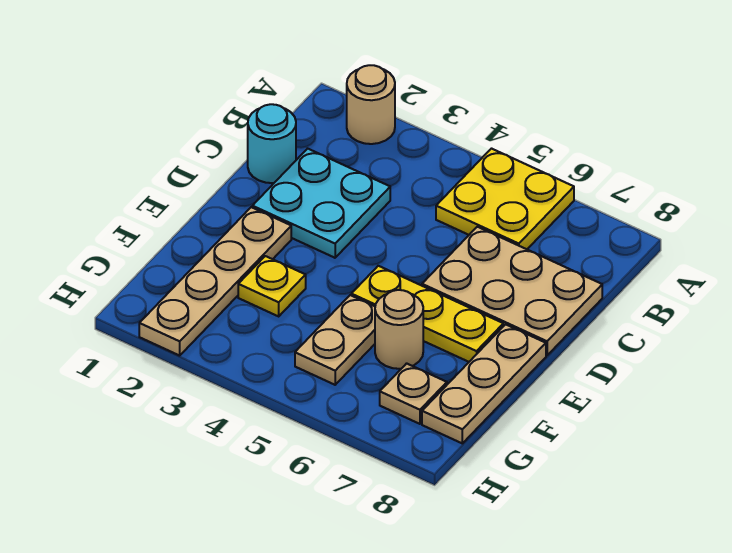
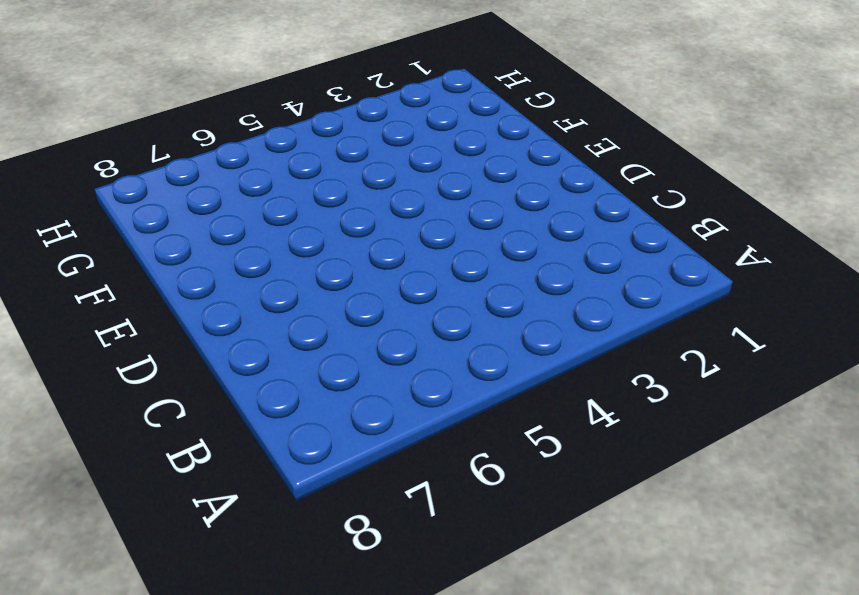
none -> tan round brick A2 level 1
none -> yellow plate A5:B6 level 1
none -> cyan round brick C1 level 1

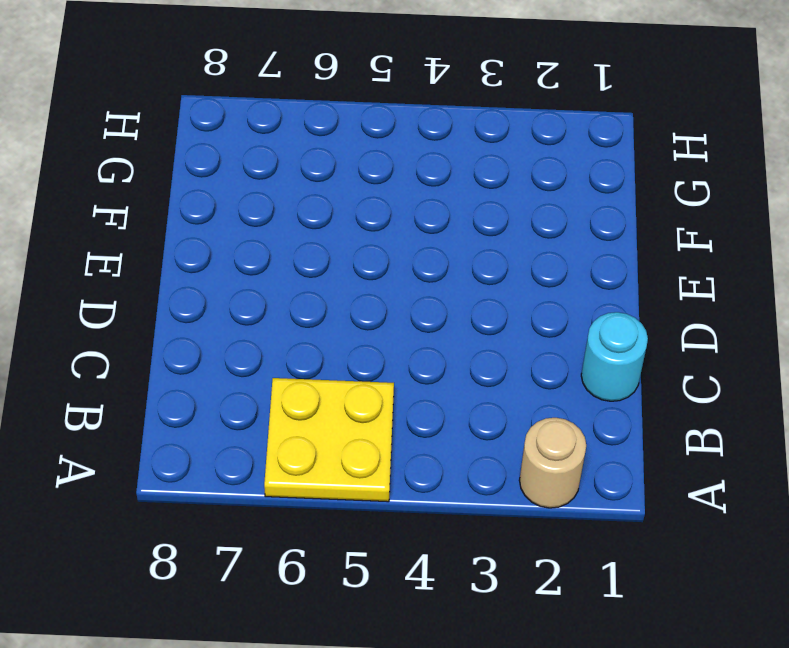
none -> cyan plate C2:D3 level 1
none -> tan plate C6:D8 level 1
none -> tan plate E2:H2 level 1

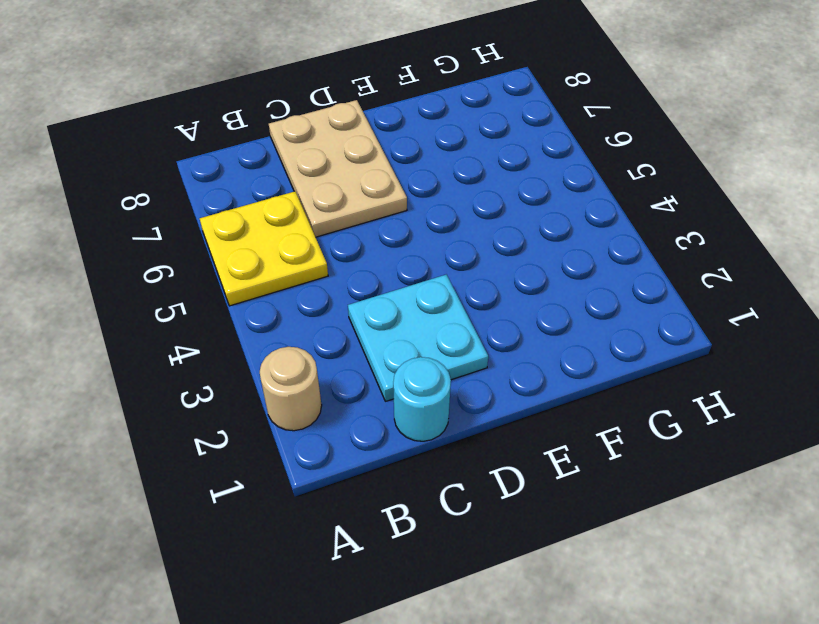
none -> tan plate E2:H2 level 1
none -> yellow plate E5:E7 level 1
none -> tan plate E8:G8 level 1

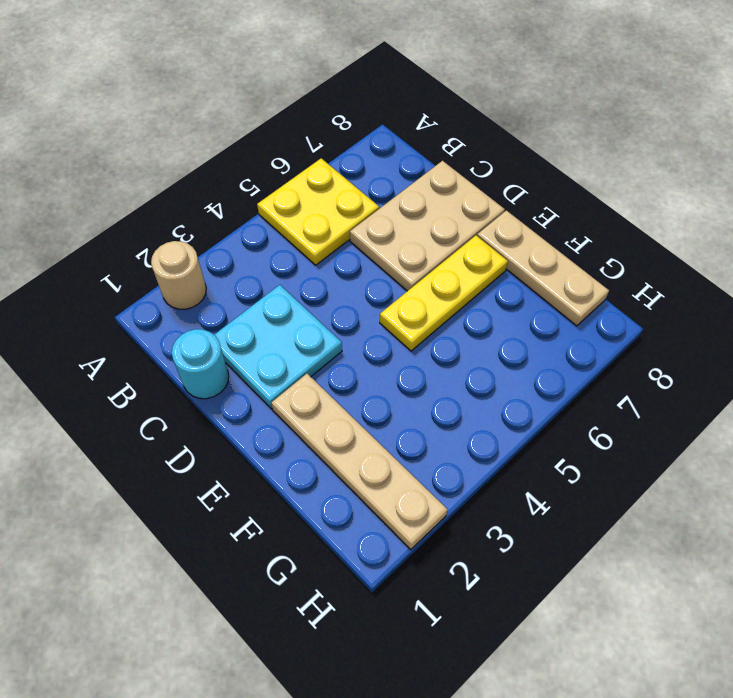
none -> yellow plate F3 level 1
none -> tan plate F5:G5 level 1
none -> tan round brick F6 level 1

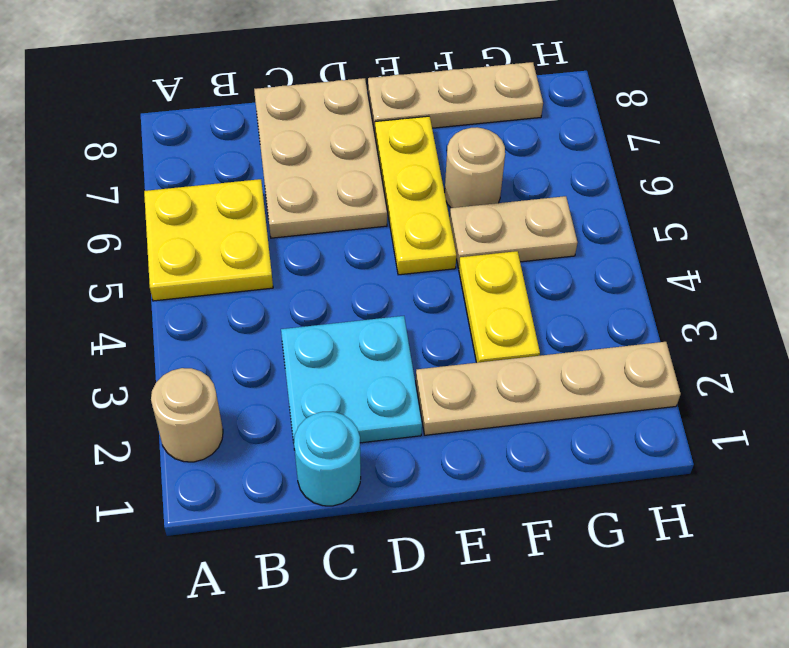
yellow plate F3:F4 level 1 -> yellow plate F3 level 1
none -> tan plate G7 level 1

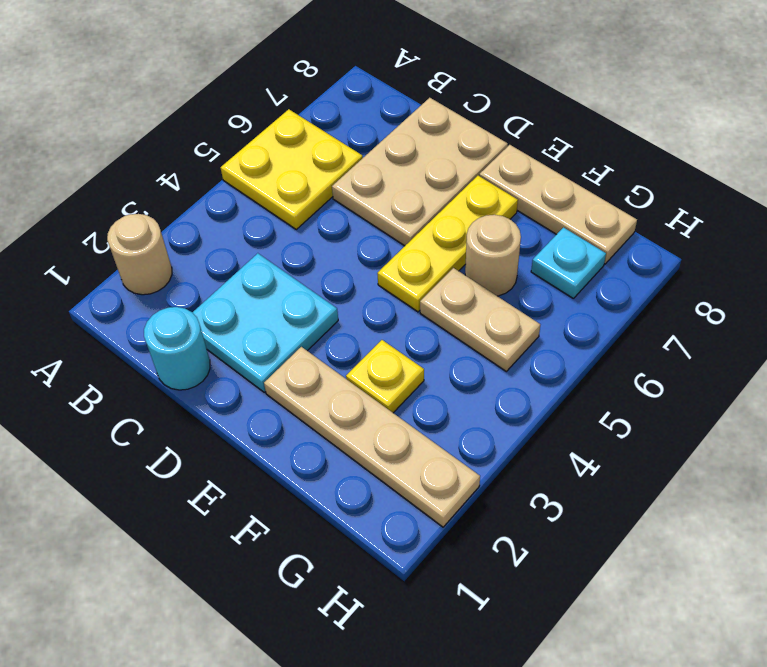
cyan plate G7 level 1 -> tan plate G7 level 1

